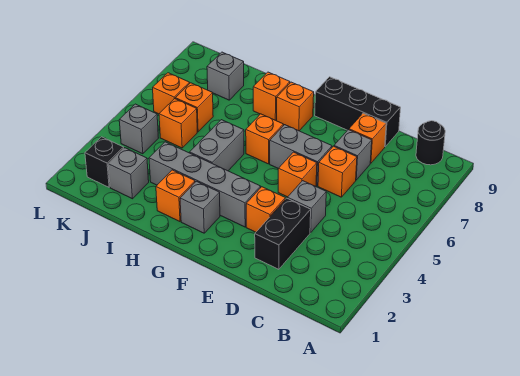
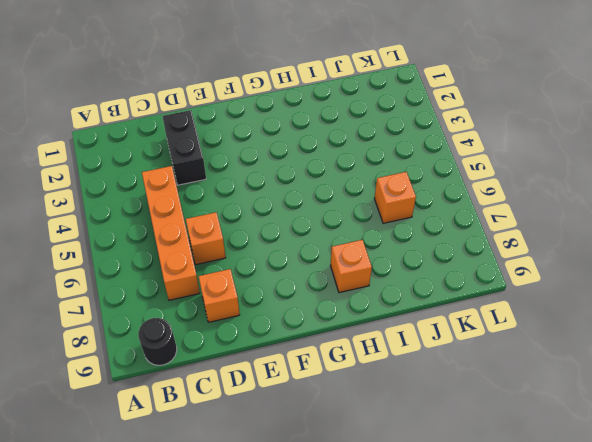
orange brick C4:C7 level 1 -> none
none -> grey brick D4 level 1
none -> grey brick D7 level 1
none -> black brick D9:F9 level 1

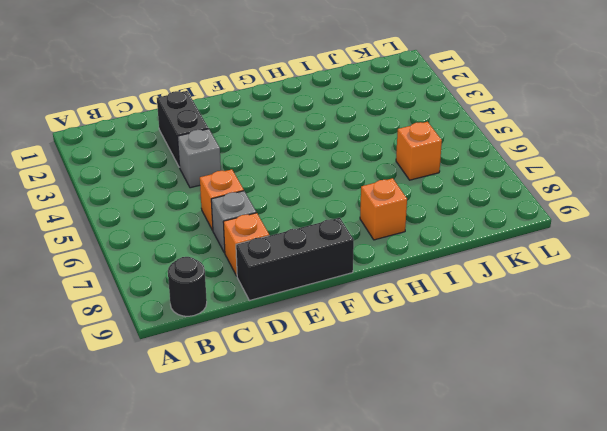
none -> orange brick E3 level 1
none -> orange brick E5 level 1
none -> grey brick E6:F6 level 1

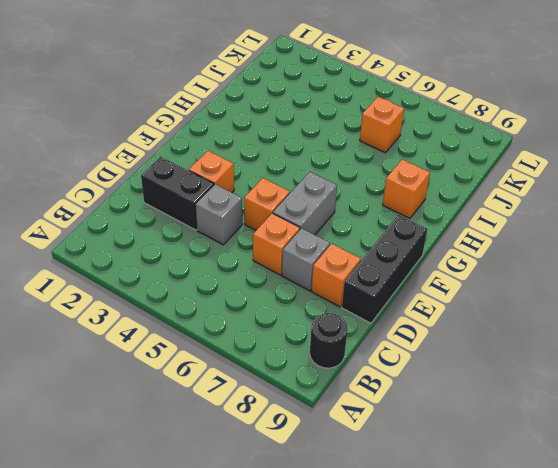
none -> grey brick F3:I3 level 1
none -> grey brick G2 level 1
none -> orange brick G6 level 1

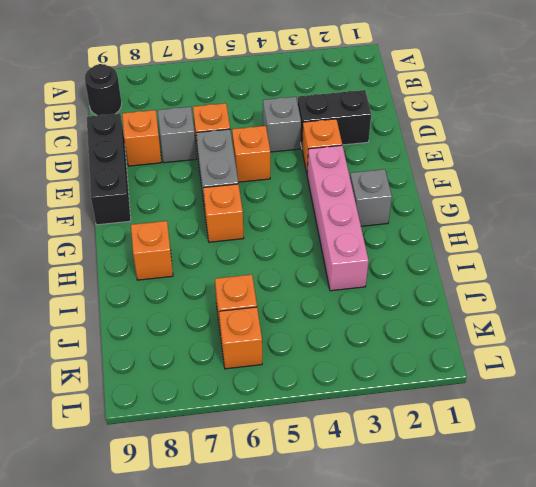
pink brick F3:I3 level 1 -> grey brick F3:I3 level 1
none -> orange brick G8 level 1
none -> orange brick H2 level 1
none -> grey brick H4:H5 level 1

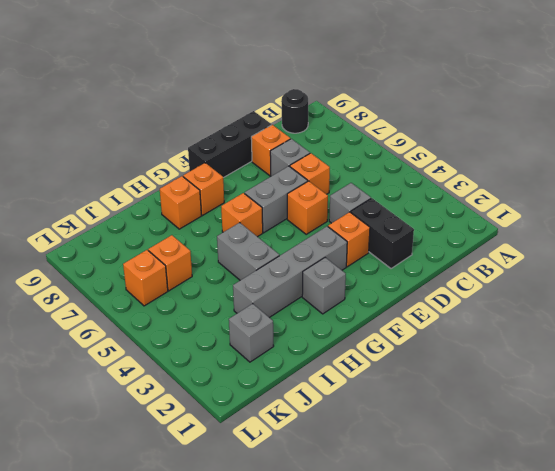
none -> orange brick H2 level 1
none -> orange brick J5 level 1
none -> grey brick J8 level 1

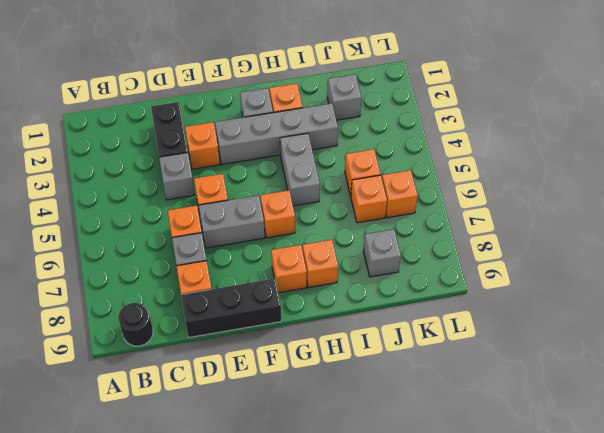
none -> black brick K2 level 1
none -> grey brick K4 level 1

